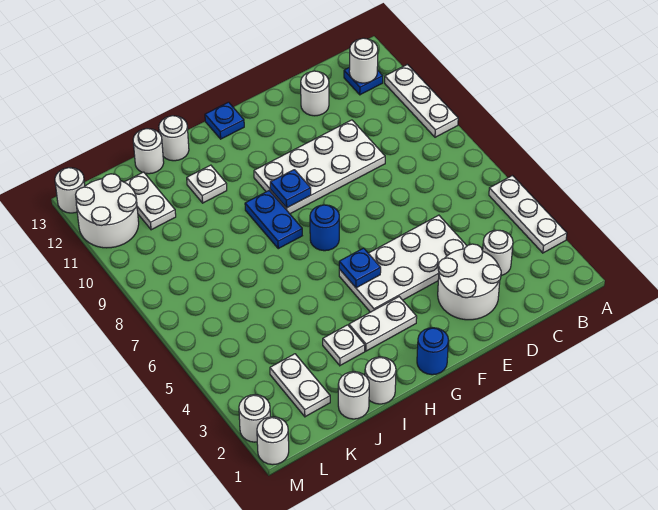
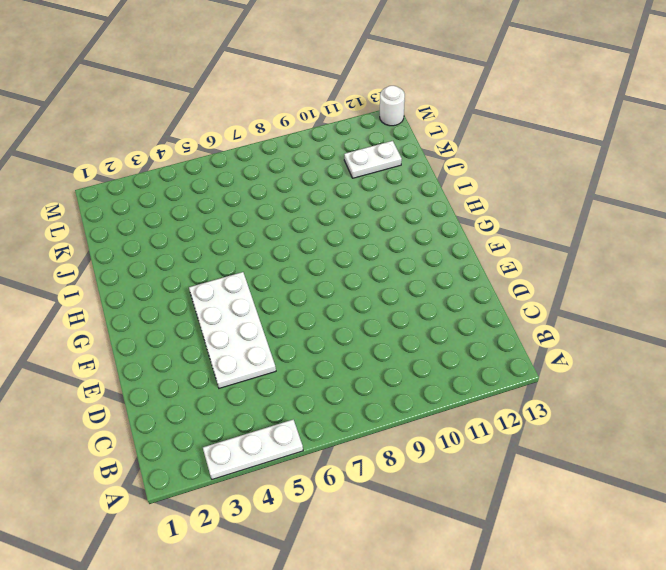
none -> white plate A9:A11 level 1
none -> blue plate B12 level 1
none -> white round brick C3 level 1

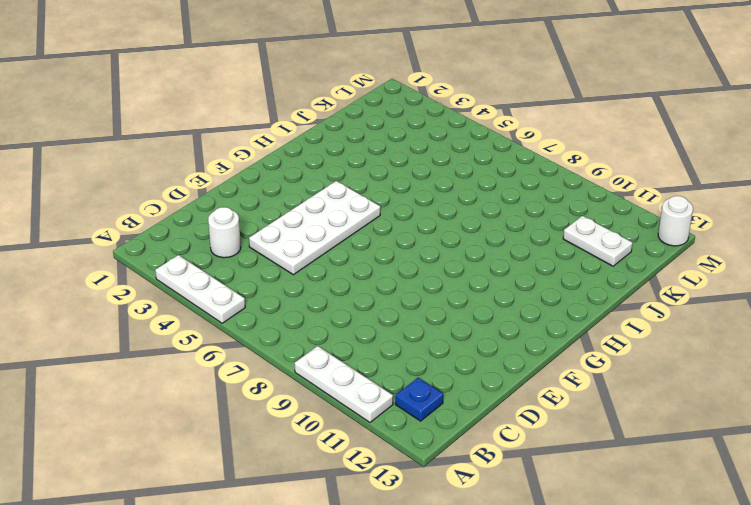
none -> white round brick D2:E3 level 1
none -> white plate D9:G10 level 1
none -> white round brick D12 level 1

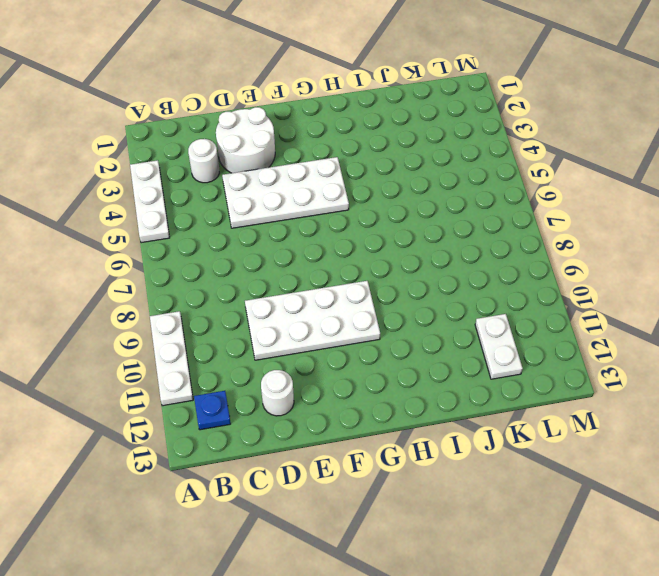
none -> blue round brick G1 level 1
none -> white plate G3:H3 level 1
none -> blue round brick G7 level 1

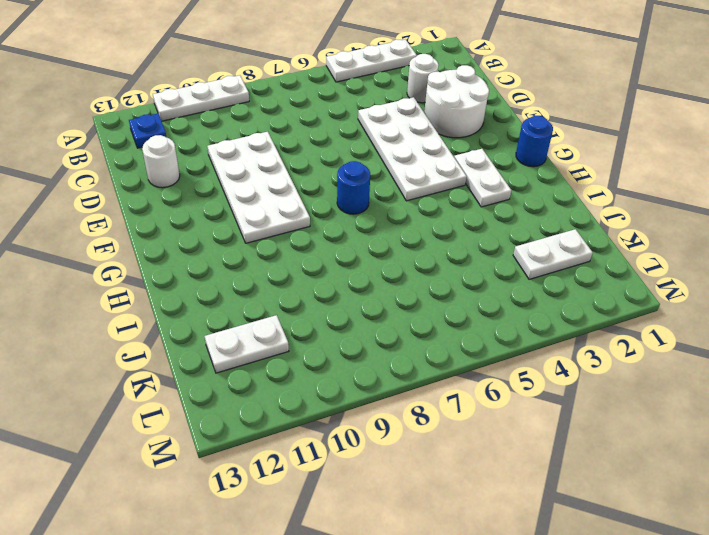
none -> blue plate G13 level 1
none -> blue plate H8:H9 level 1
none -> white round brick I1 level 1

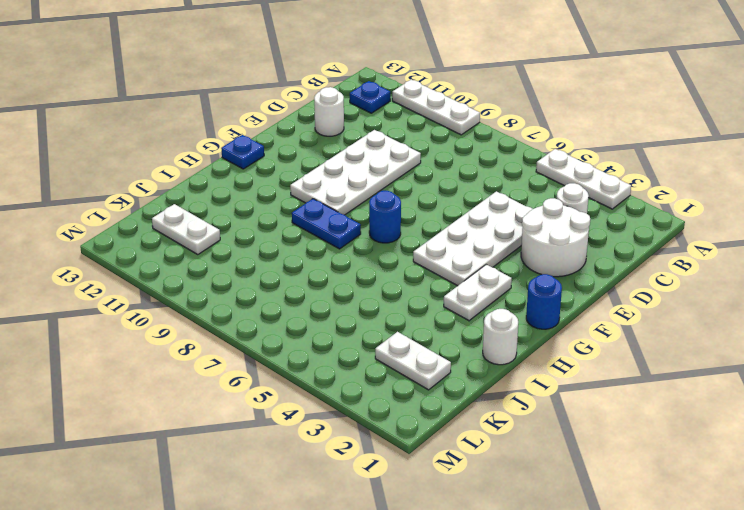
none -> white plate I3 level 1
none -> white plate I11 level 1
none -> white round brick I13 level 1

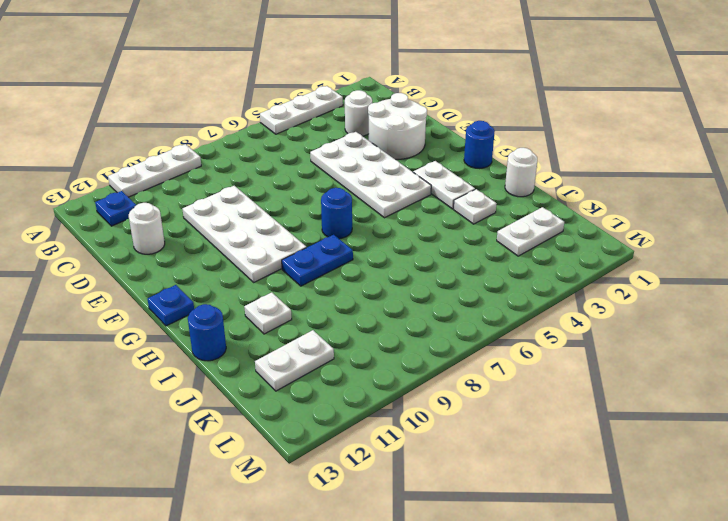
blue round brick I13 level 1 -> white round brick I13 level 1
none -> white round brick J1 level 1
none -> white round brick J13 level 1
none -> white round brick L11:M12 level 1

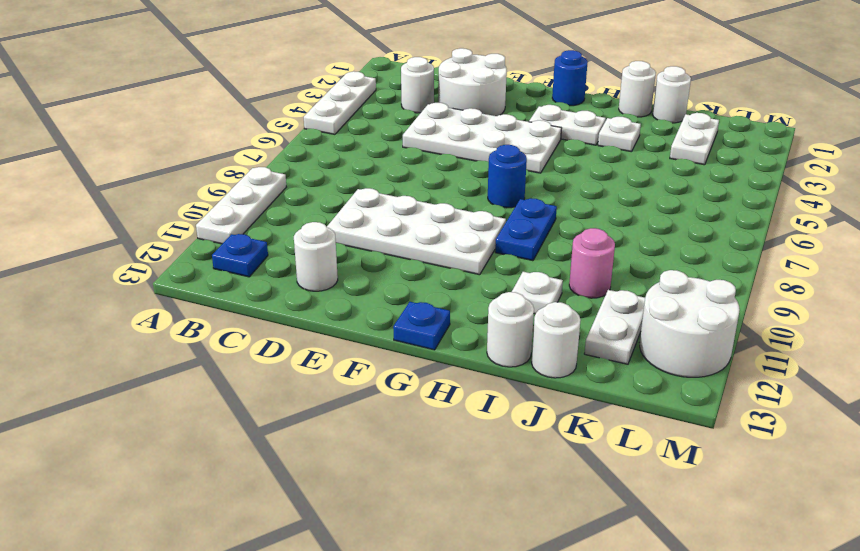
pink round brick J10 level 1 -> none
none -> white round brick M1 level 1
none -> white round brick M2 level 1
none -> white round brick M13 level 1

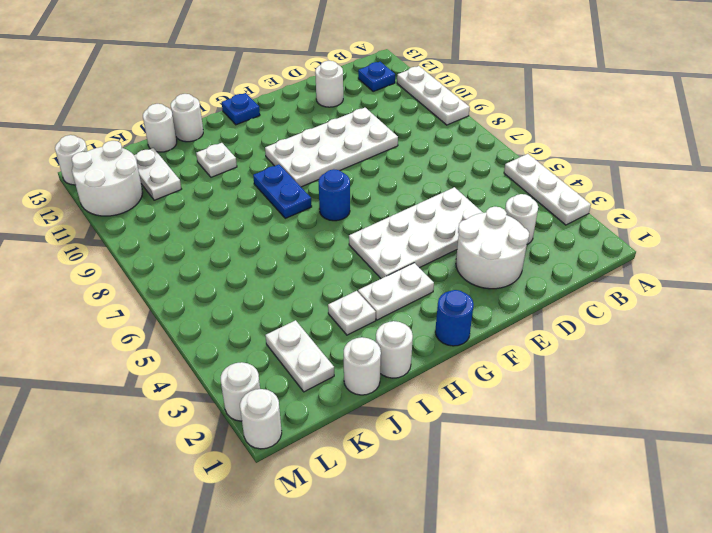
none -> white round brick B12 level 2
none -> blue plate G5 level 2
none -> blue plate G9 level 2

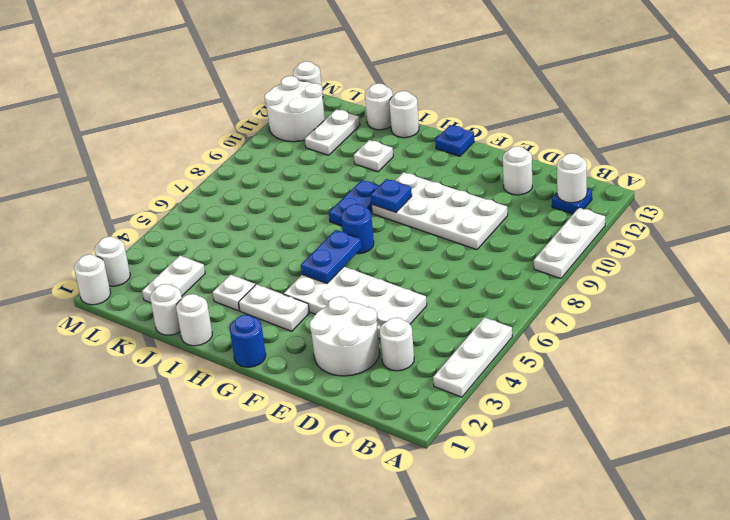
blue plate G5:G6 level 2 -> blue plate G5 level 2

